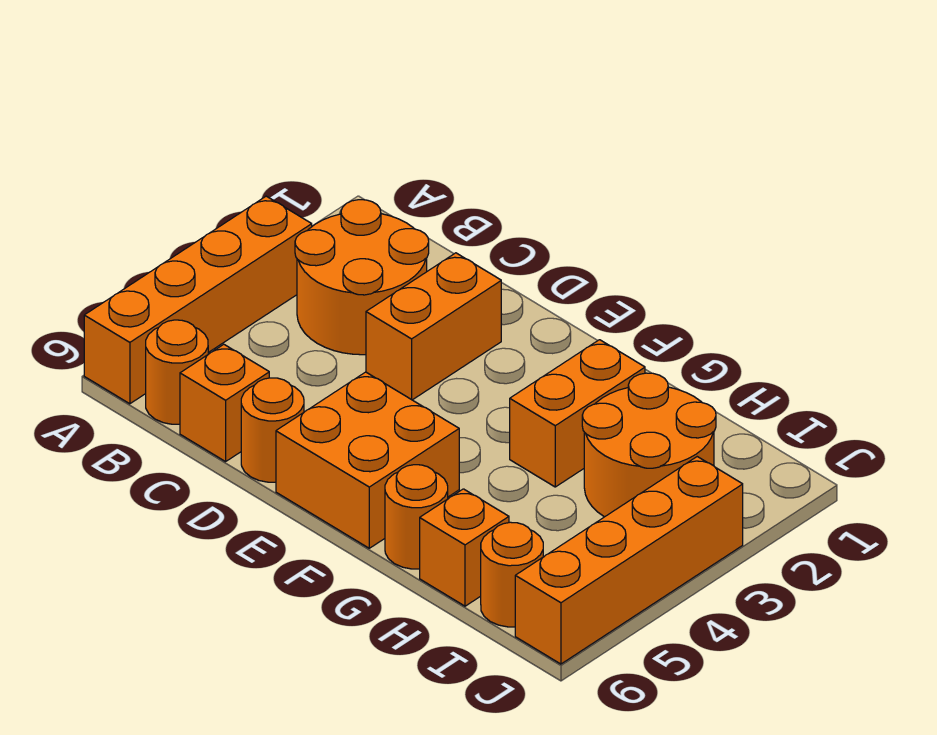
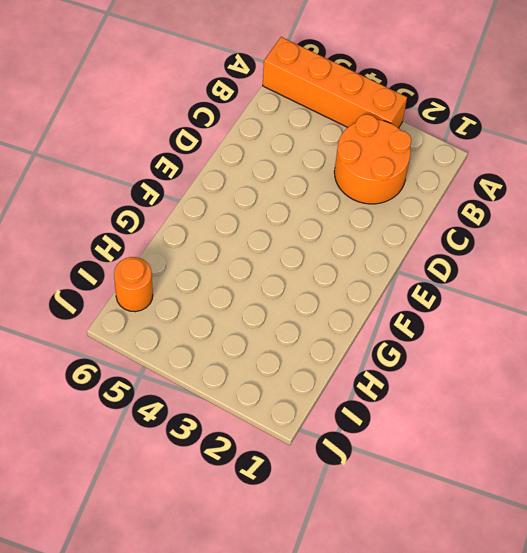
none -> orange round brick B6 level 1
none -> orange brick C6 level 1
none -> orange brick D2:D3 level 1

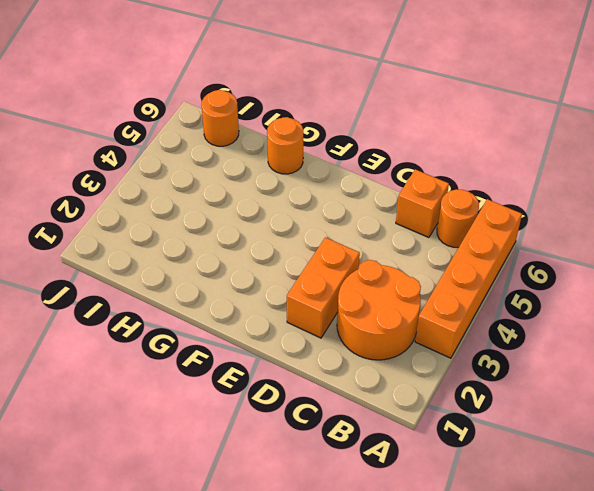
none -> orange round brick D6 level 1
none -> orange brick E5:F6 level 1
none -> orange brick G2:G3 level 1

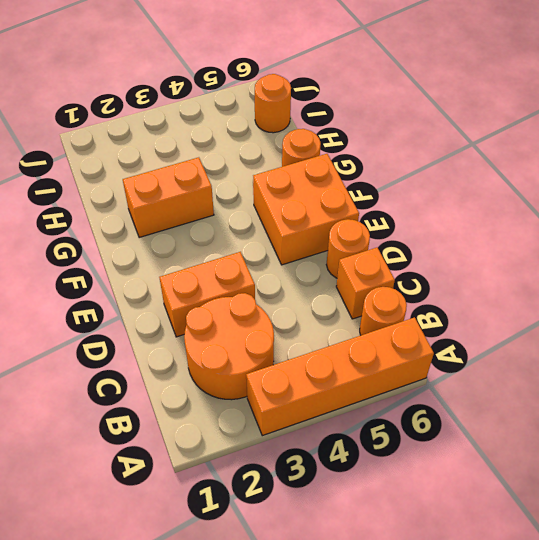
none -> orange round brick H2:I3 level 1
none -> orange brick H6 level 1
none -> orange brick J3:J6 level 1

